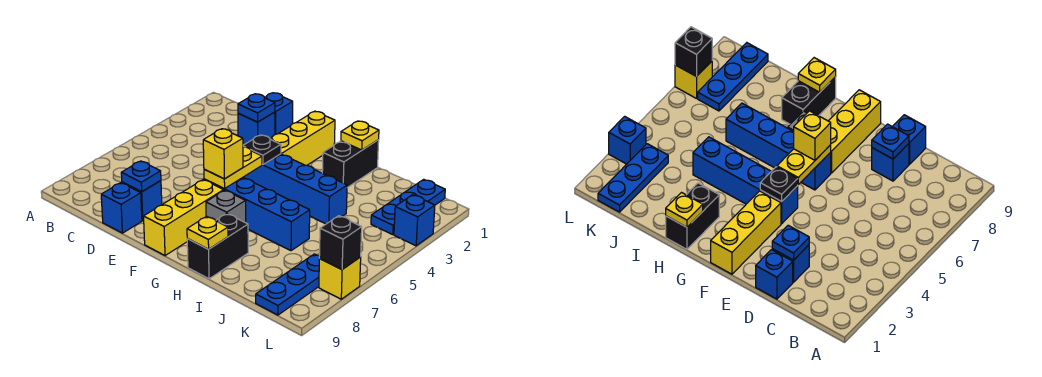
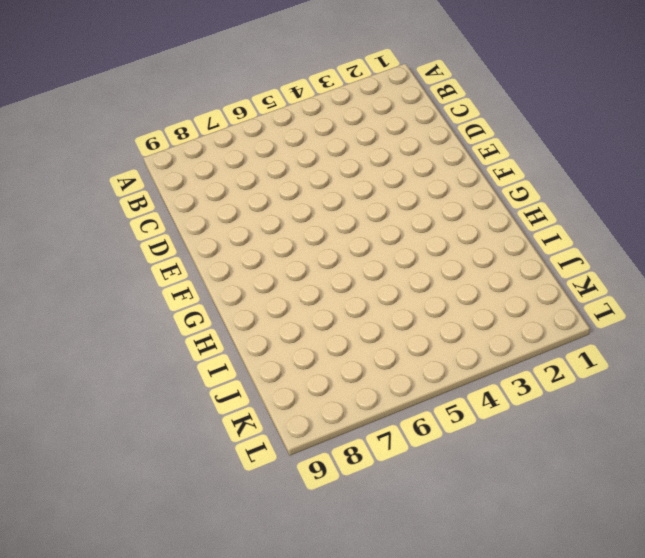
none -> blue brick D1 level 1
none -> blue brick D2 level 1
none -> blue brick D8 level 1

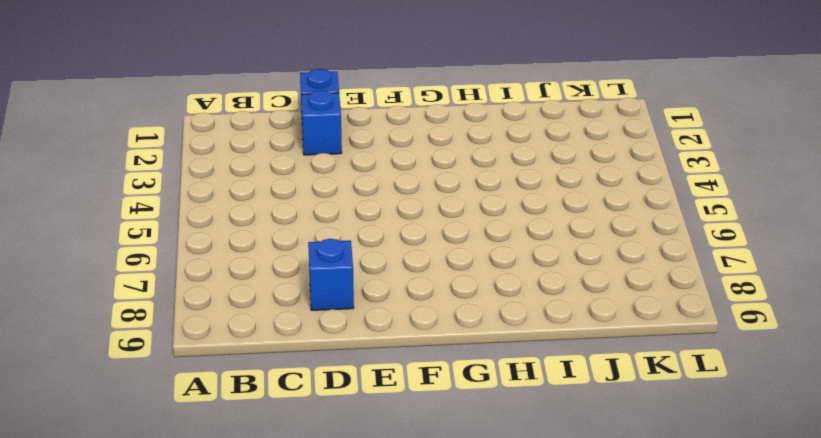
none -> blue brick D9 level 1
none -> yellow brick F1:F3 level 1
none -> blue brick F4:I4 level 1

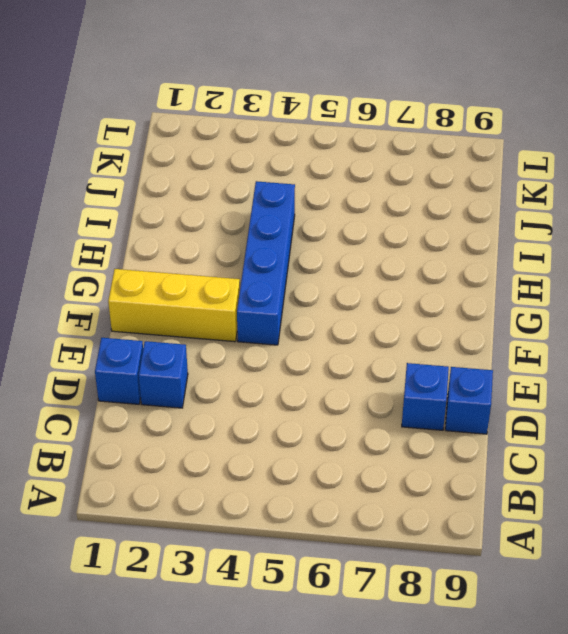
none -> blue brick F6:I6 level 1
none -> yellow brick F7:F9 level 1
none -> grey brick G7 level 1

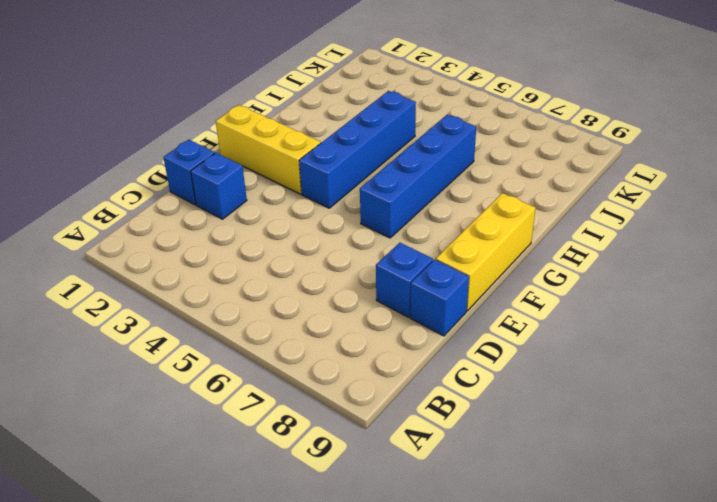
yellow brick E9:G9 level 1 -> yellow brick F7:F9 level 1
none -> grey brick G7 level 1
none -> black brick H1:H2 level 1
none -> black brick H8:H9 level 1

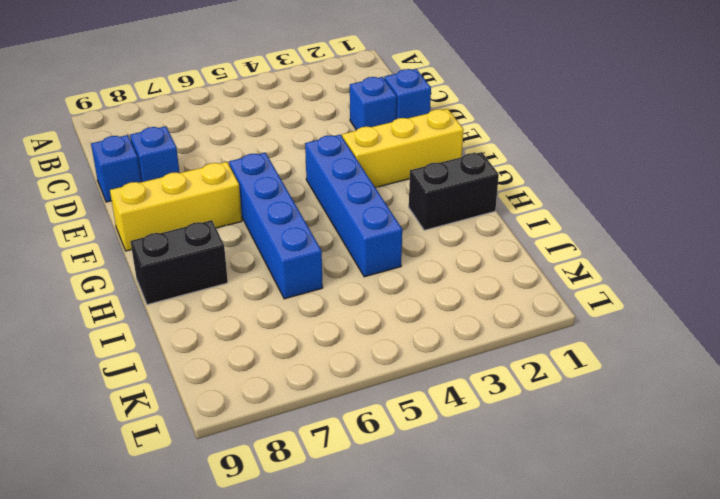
none -> grey brick G7 level 1
none -> blue plate K1:K3 level 1
none -> blue plate K7:K9 level 1

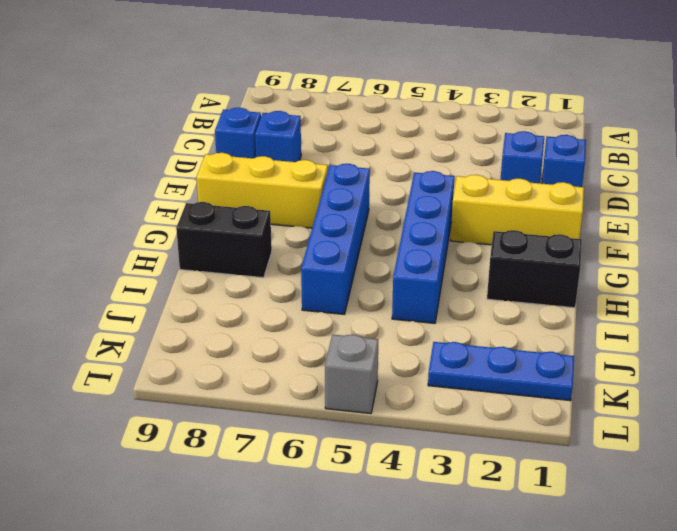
grey brick L5 level 1 -> grey brick G7 level 1
none -> blue plate K7:K9 level 1
none -> blue brick L3 level 1
none -> yellow brick L7 level 1

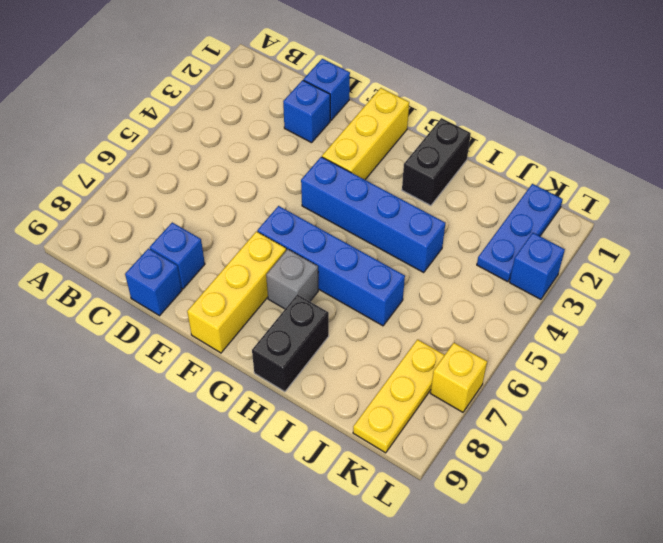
yellow plate K7:K9 level 1 -> blue plate K7:K9 level 1
none -> blue plate D2 level 2
none -> blue plate D8 level 2
none -> black plate F4 level 2

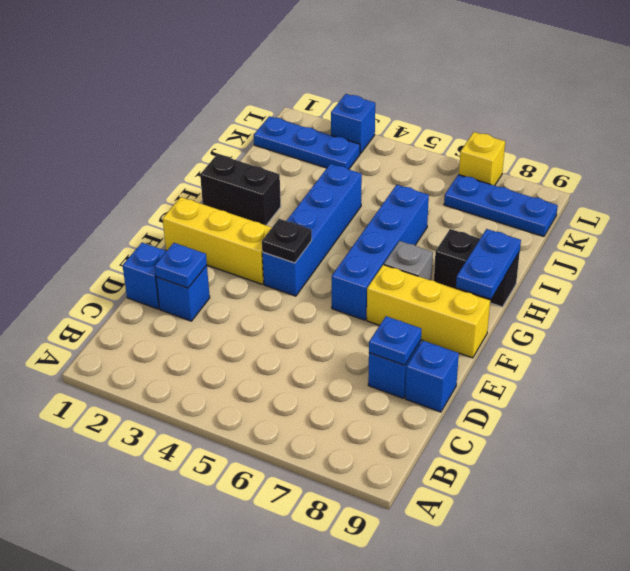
blue plate G9:H9 level 2 -> yellow plate H9 level 2
none -> yellow plate F5:F6 level 2
none -> yellow plate H1 level 2
none -> black brick L7 level 2

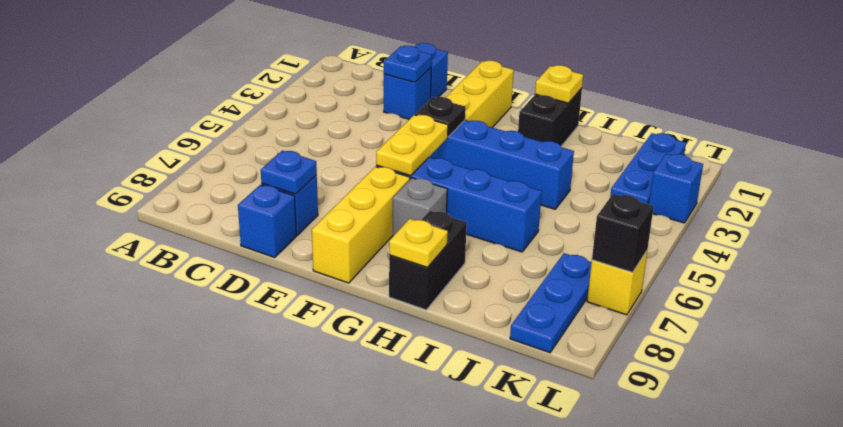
none -> yellow brick F6 level 3

